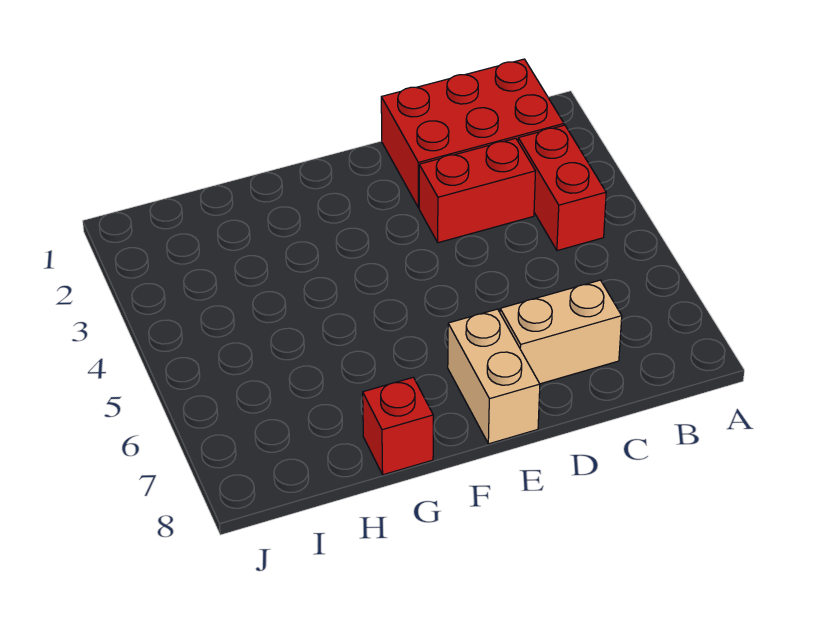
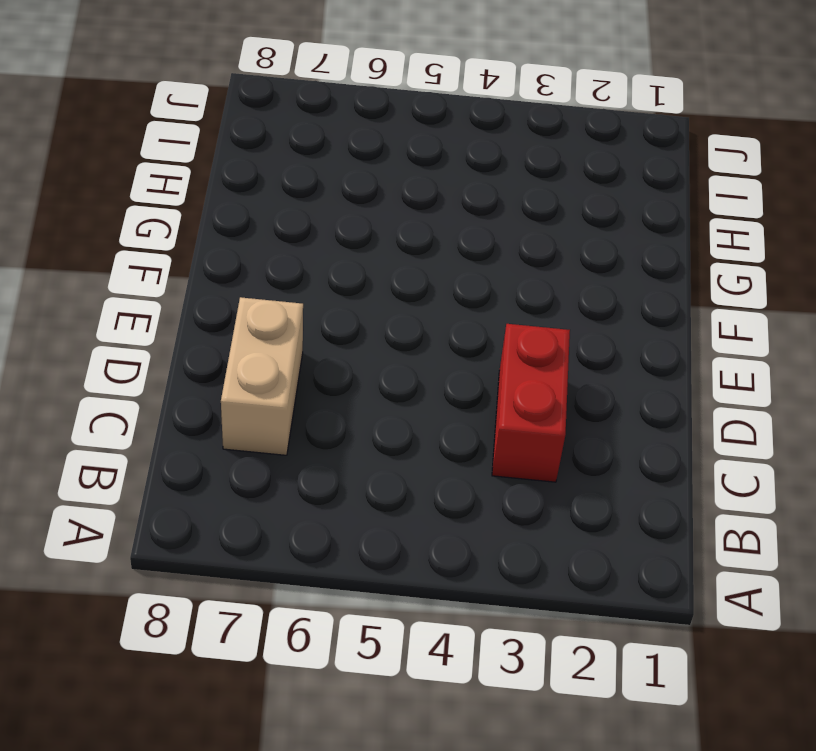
none -> red brick B1:D2 level 1
none -> red brick B3:B4 level 1

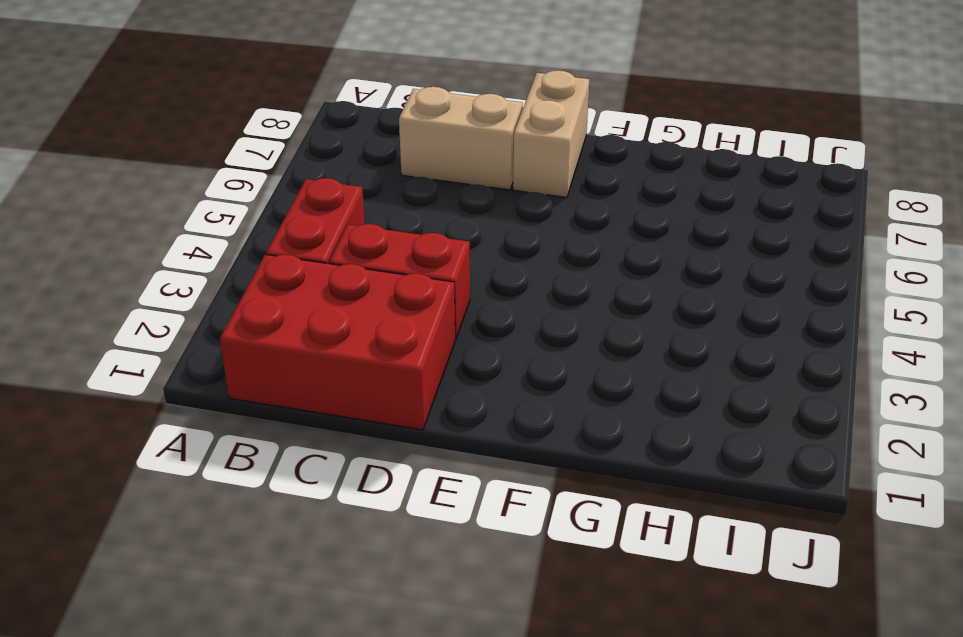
none -> red brick G8 level 1

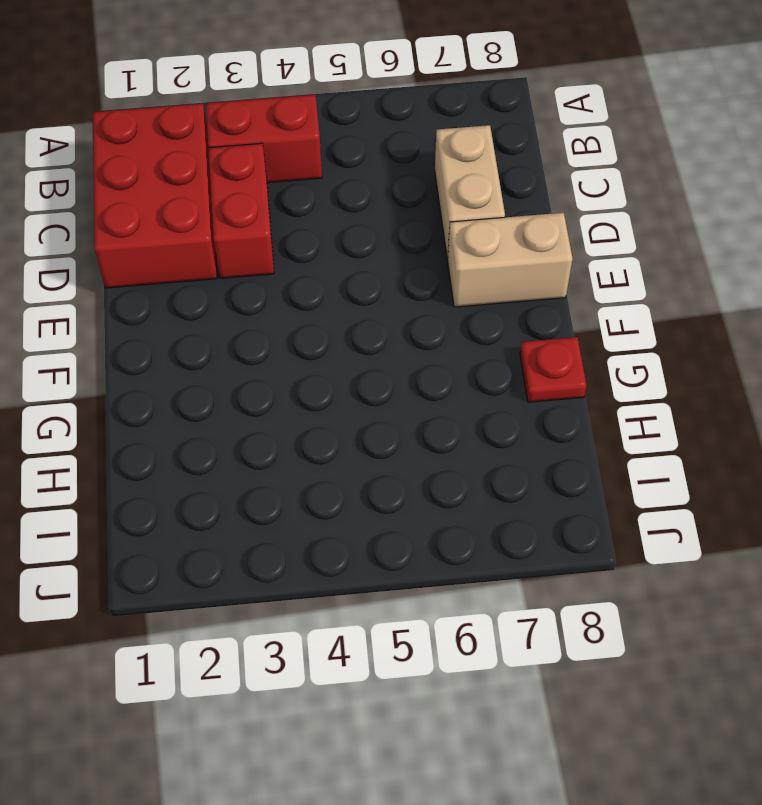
red plate G8 level 1 -> red brick G8 level 1

